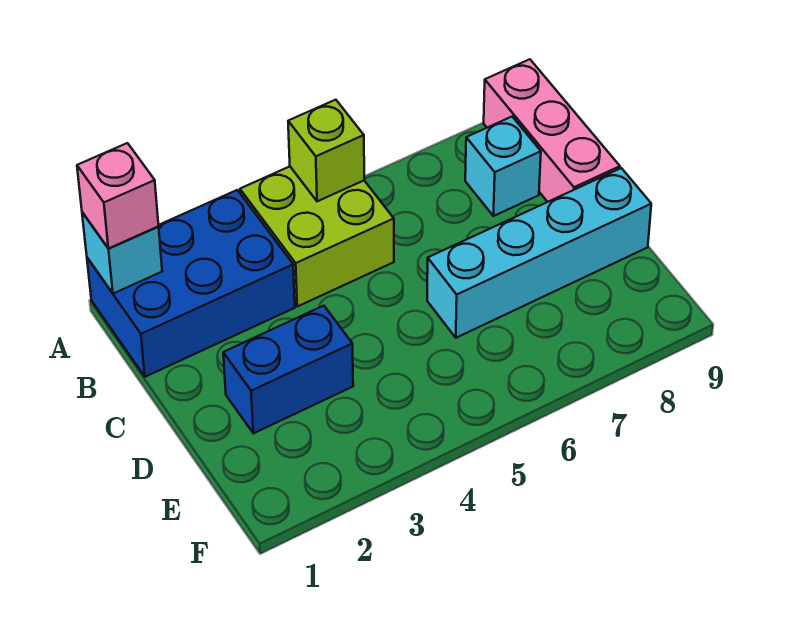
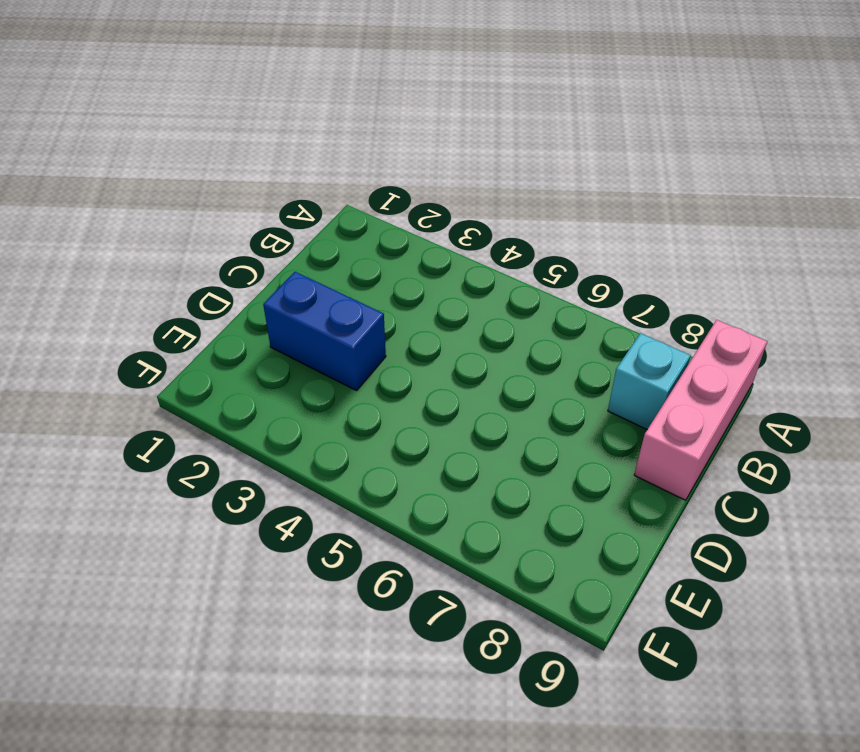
none -> blue brick A1:B3 level 1
none -> lime brick A4:B5 level 1

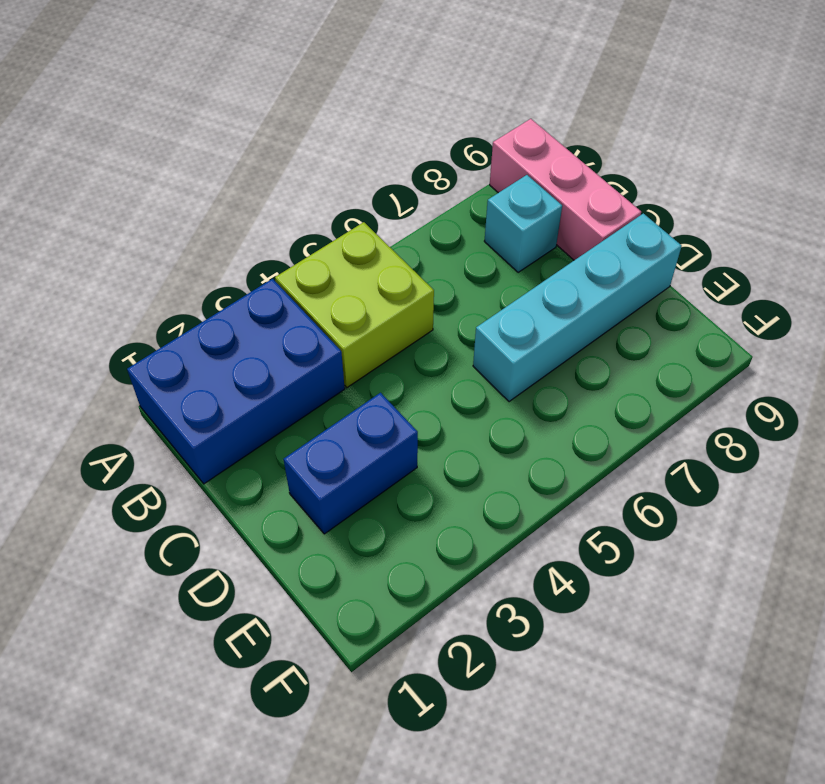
none -> cyan brick A1 level 2
none -> lime brick A5 level 2

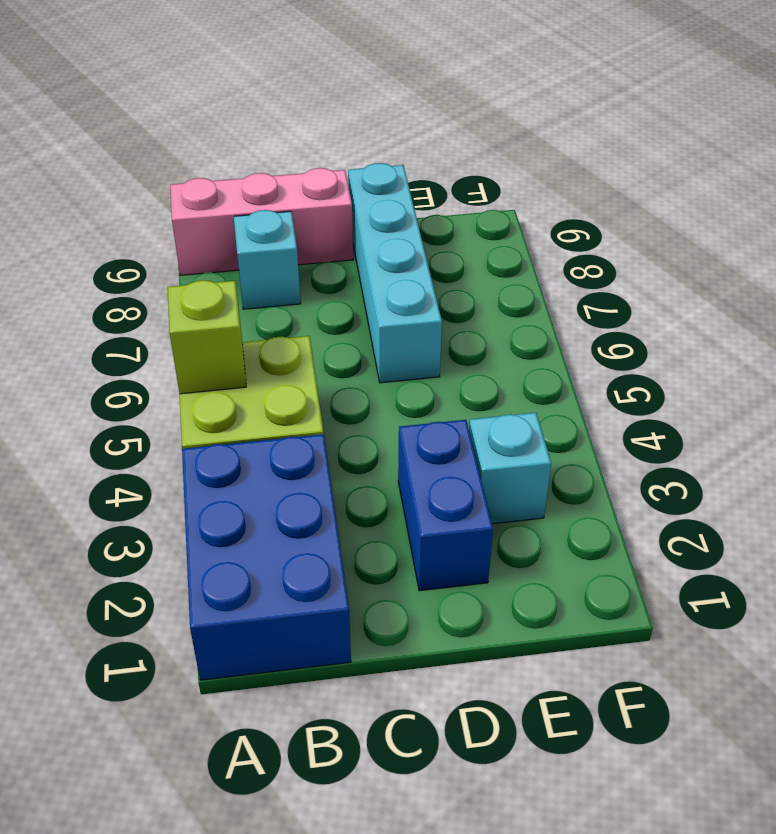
cyan brick E3 level 1 -> cyan brick A1 level 2
none -> pink brick A1 level 3

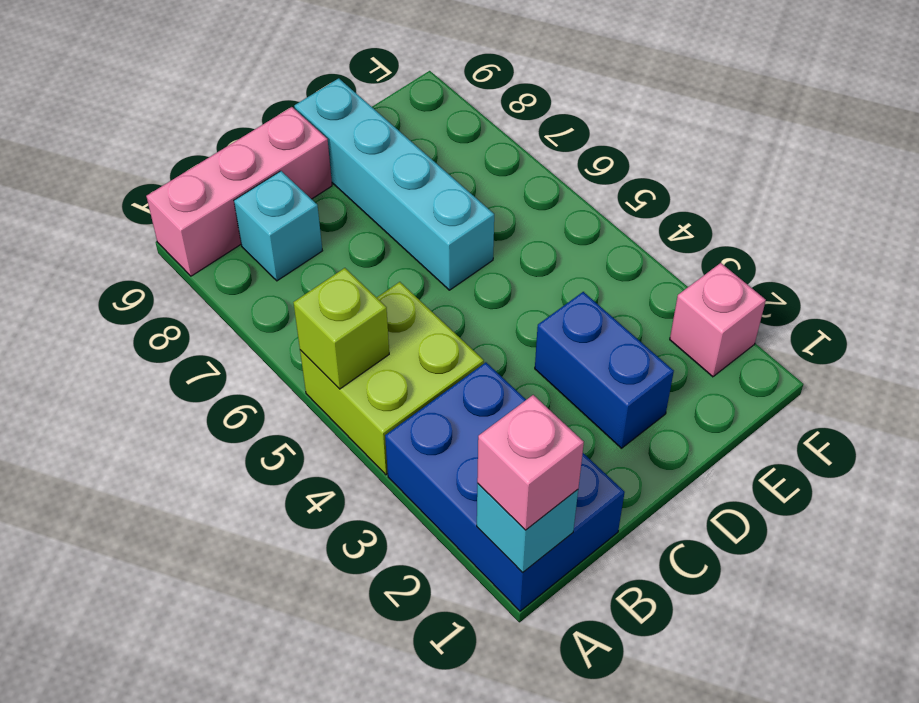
pink brick F2 level 1 -> none

